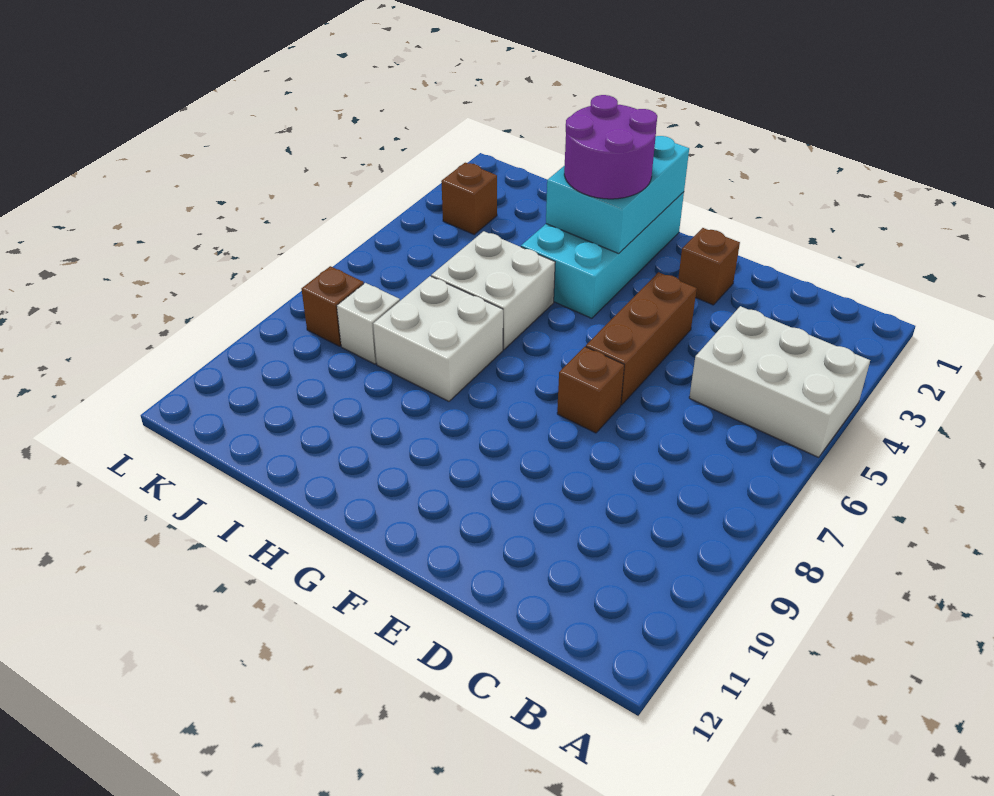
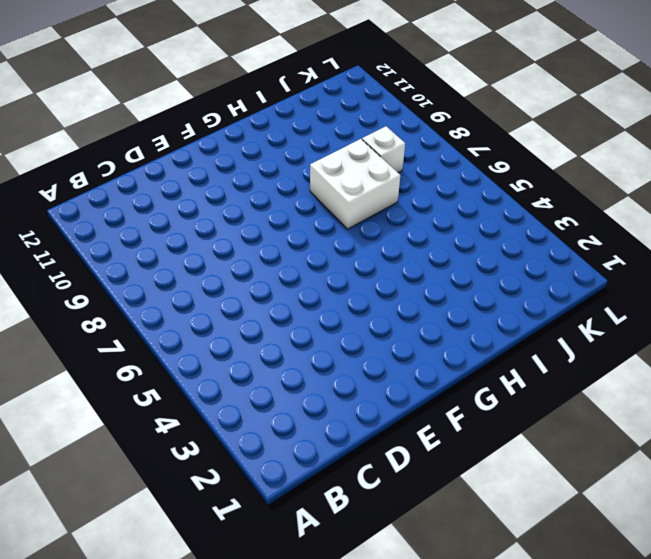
none -> white brick A4:C5 level 1
none -> brown brick E2 level 1
none -> brown brick E4:E6 level 1

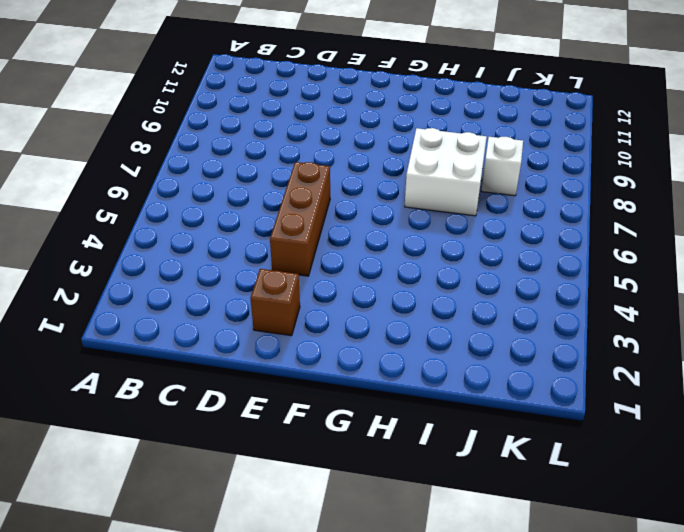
none -> white brick A4:C5 level 1
none -> brown brick E7 level 1
none -> cyan brick G1:H4 level 1

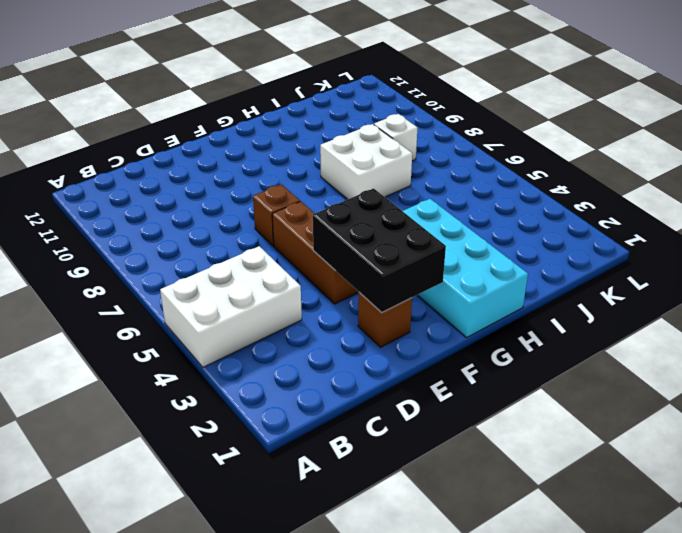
black brick E2:F4 level 2 -> none
none -> white brick H5:I6 level 1
none -> brown brick K3 level 1
none -> brown brick K8 level 1

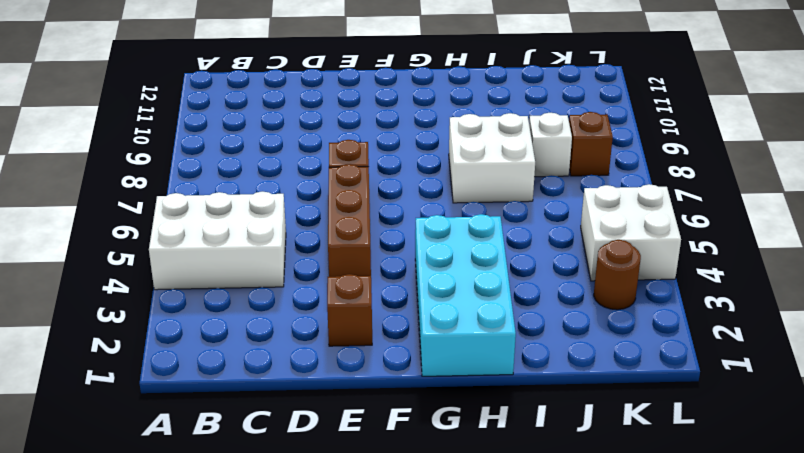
brown round brick K3 level 1 -> brown brick K3 level 1
white brick K4:L5 level 1 -> white brick H5:I6 level 1
none -> cyan brick G1:H3 level 2
none -> purple round brick G2:H3 level 3

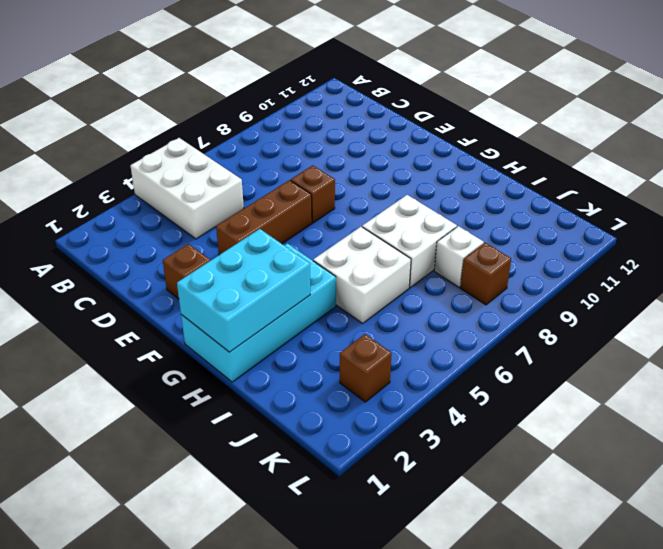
none -> purple round brick G2:H3 level 3

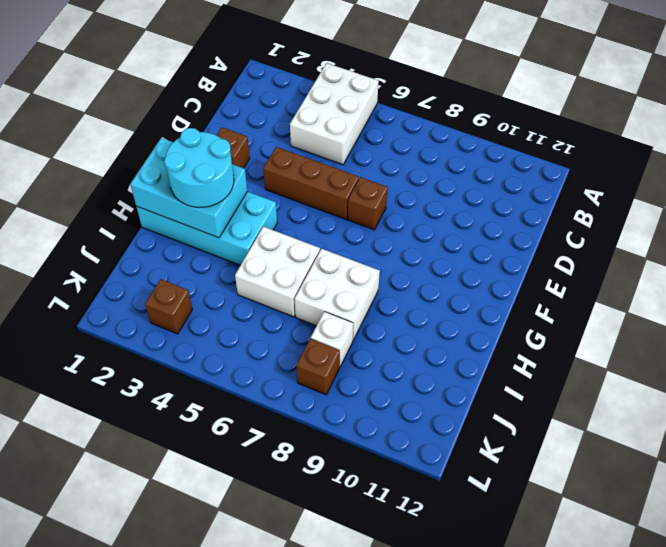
cyan round brick G2:H3 level 3 -> purple round brick G2:H3 level 3

